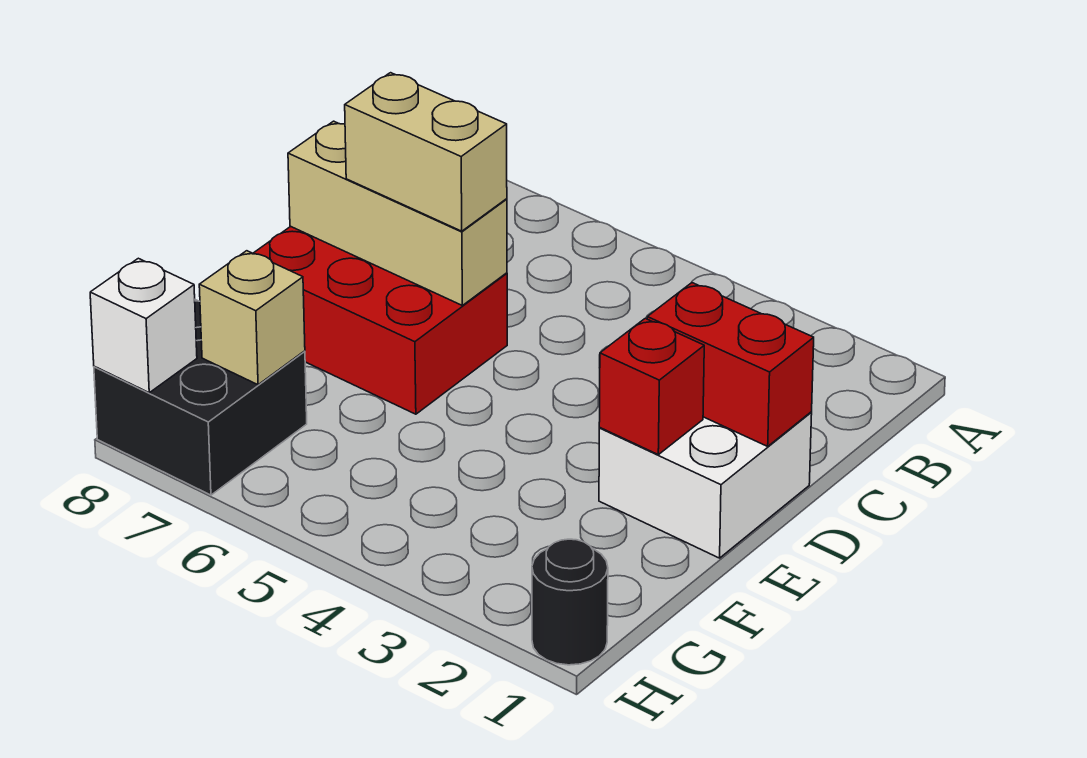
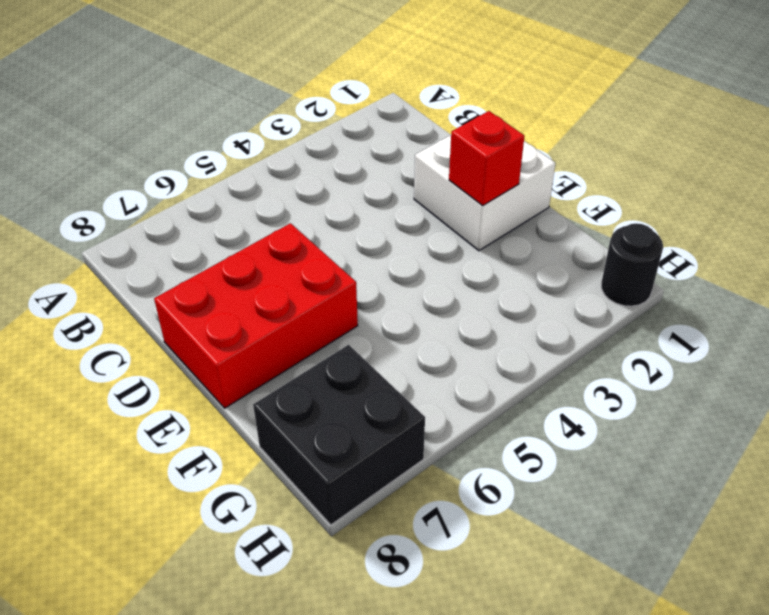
none -> red brick D1:D2 level 2
none -> tan brick D6:D8 level 2

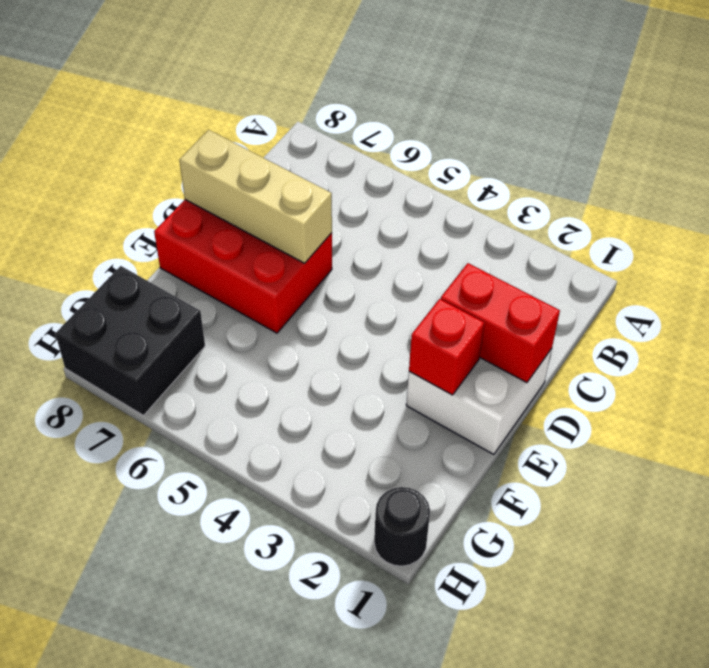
none -> tan brick G7 level 2
none -> white brick H8 level 2

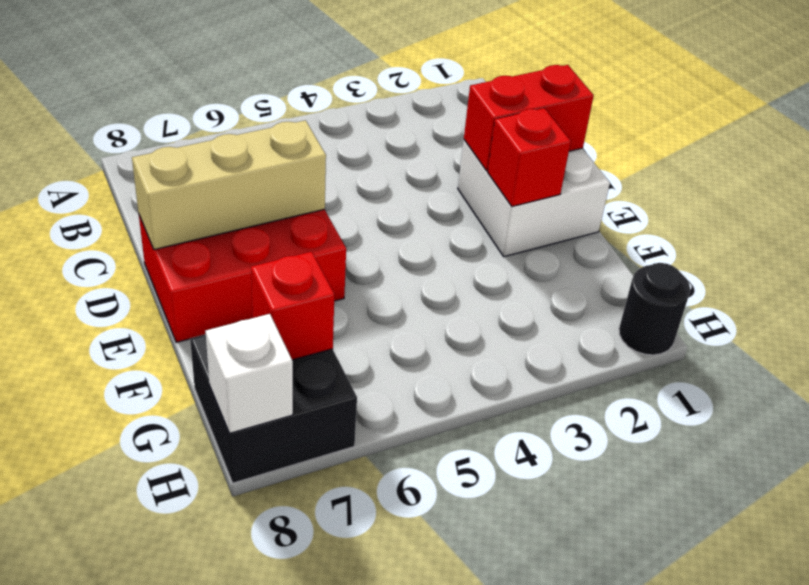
red brick G7 level 2 -> tan brick G7 level 2
none -> tan brick D6:D7 level 3

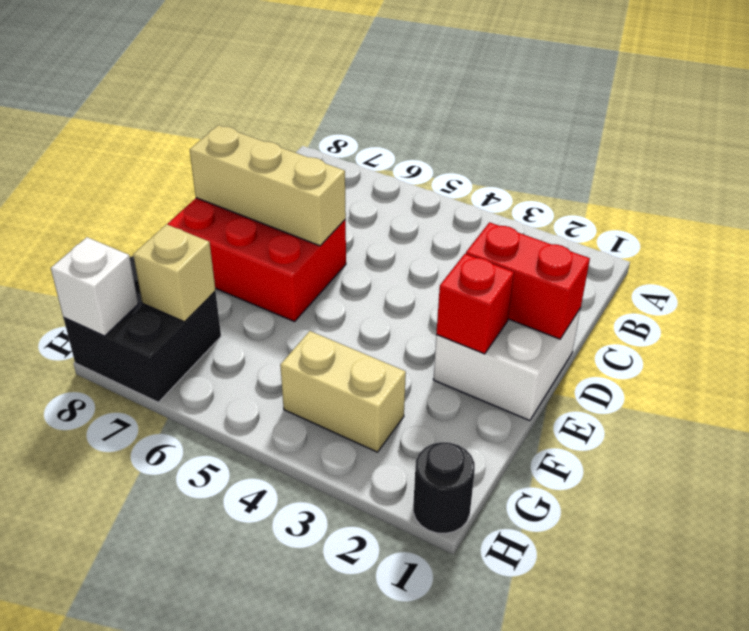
tan brick G3:G4 level 1 -> tan brick D6:D7 level 3

